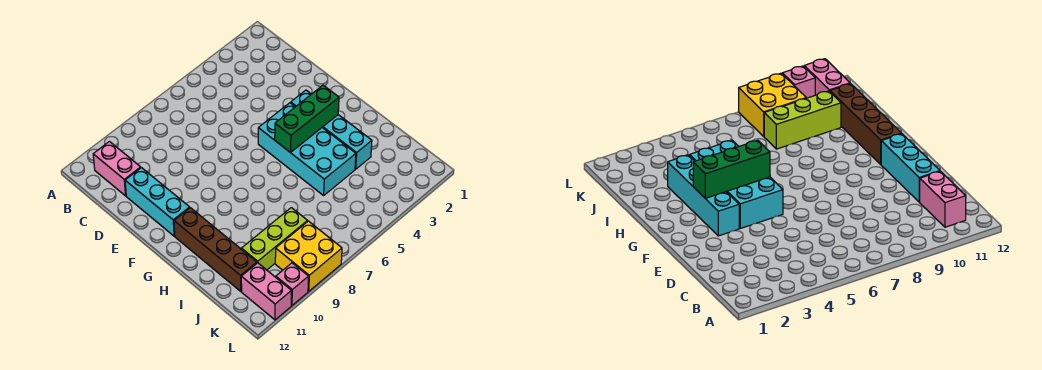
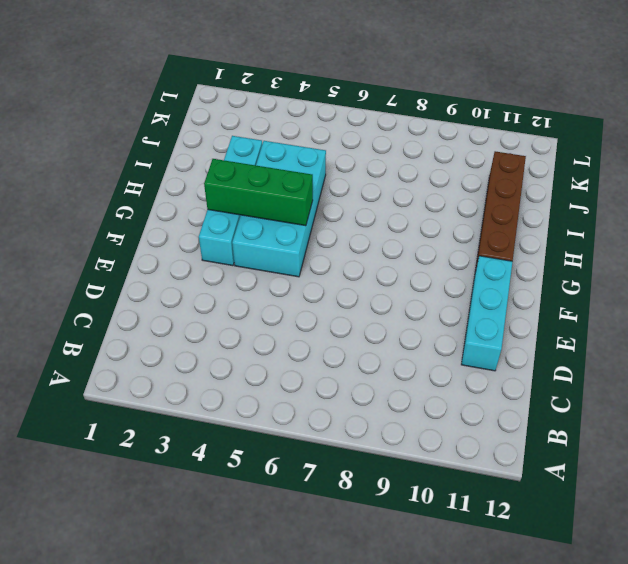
none -> pink brick B11:C11 level 1
none -> lime brick J8:J10 level 1

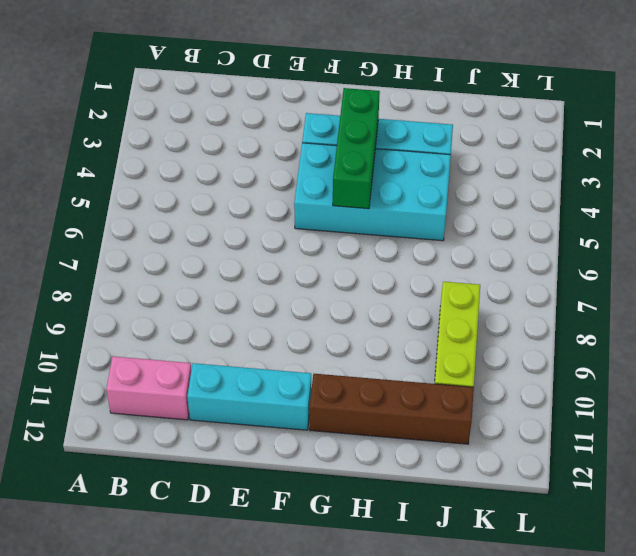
none -> yellow brick K8:L9 level 1
none -> pink brick K11:L11 level 1

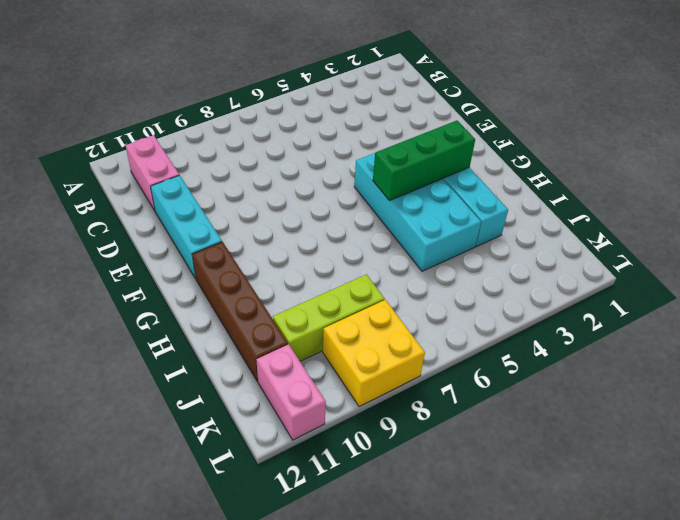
none -> pink brick L10 level 1

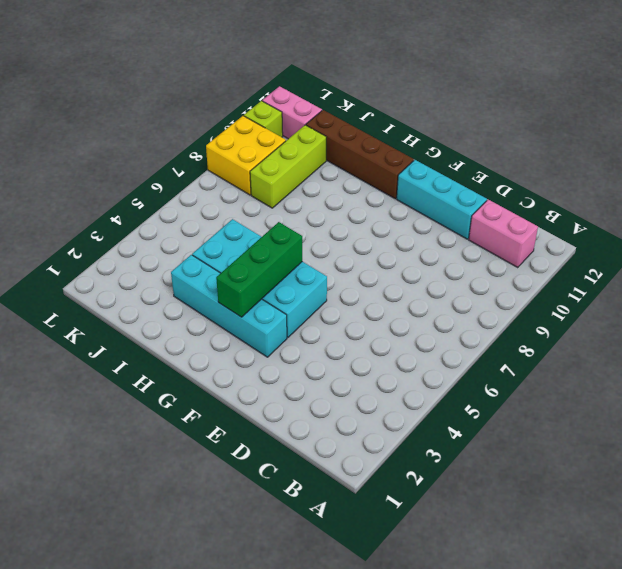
lime brick L10 level 1 -> pink brick L10 level 1

